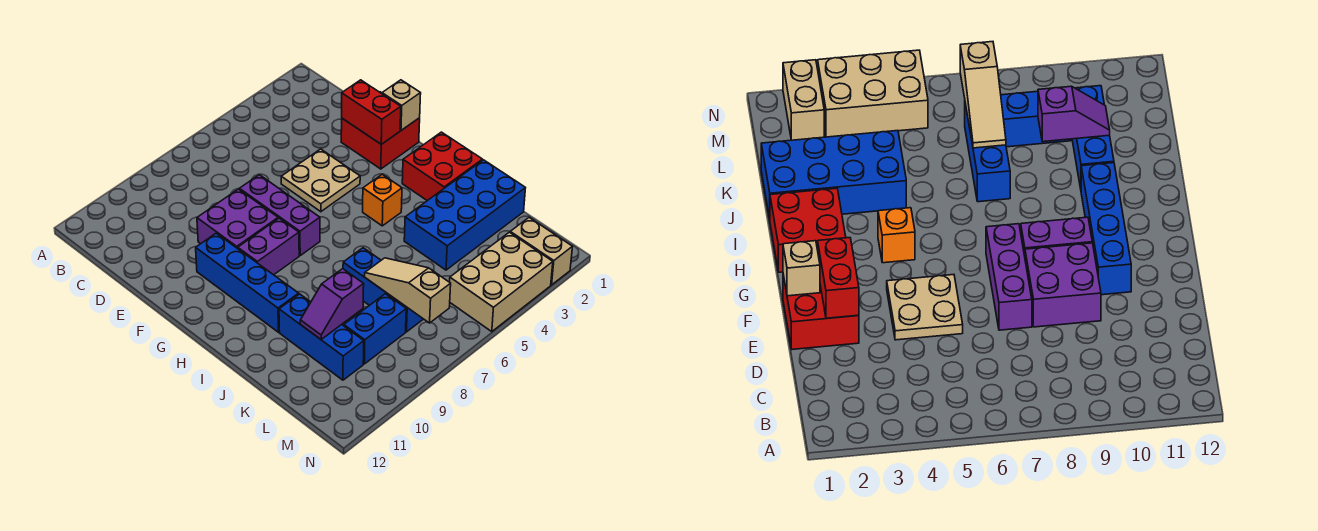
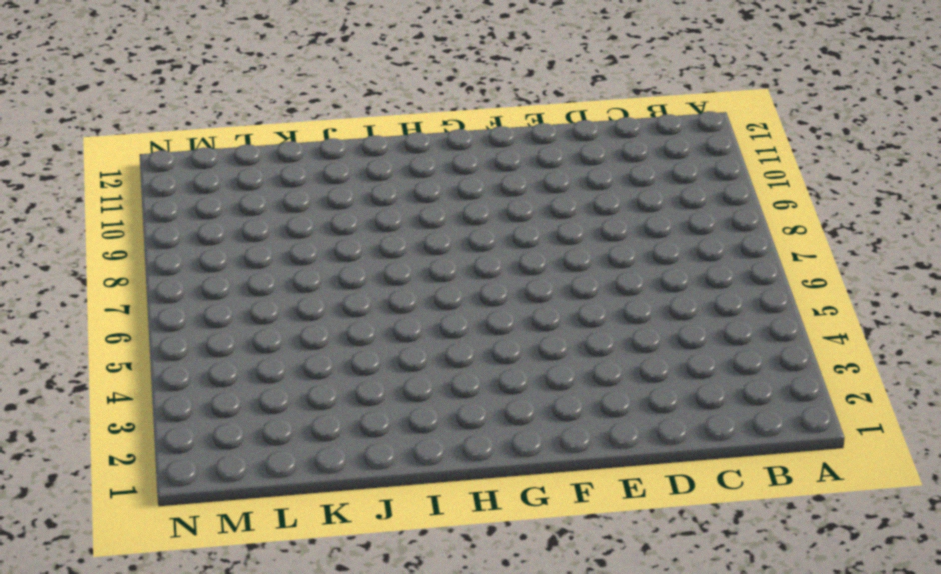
none -> red brick E1:F2 level 1
none -> tan plate E4:F5 level 1
none -> purple brick E7:G7 level 1

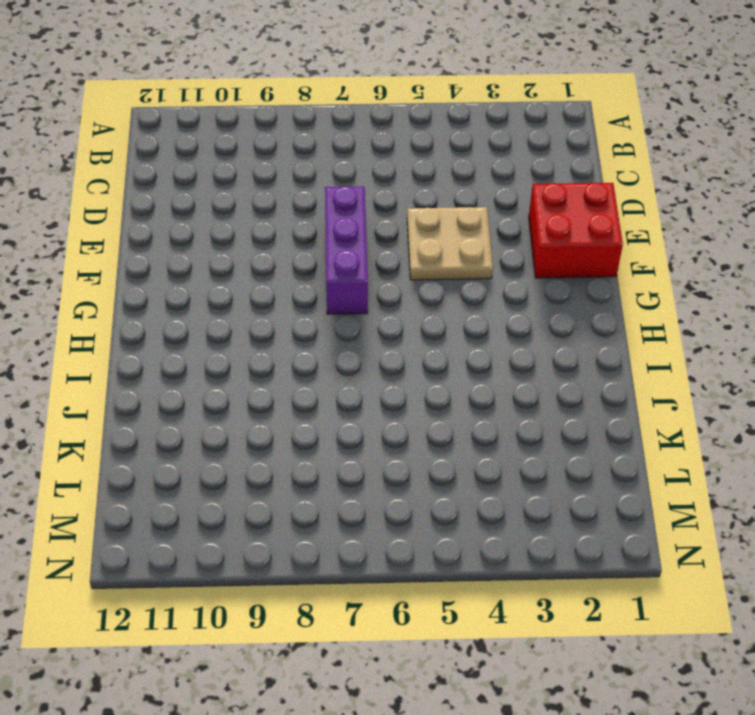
none -> purple brick E8:F9 level 1
none -> blue brick F10:I10 level 1
none -> purple brick G8:G9 level 1

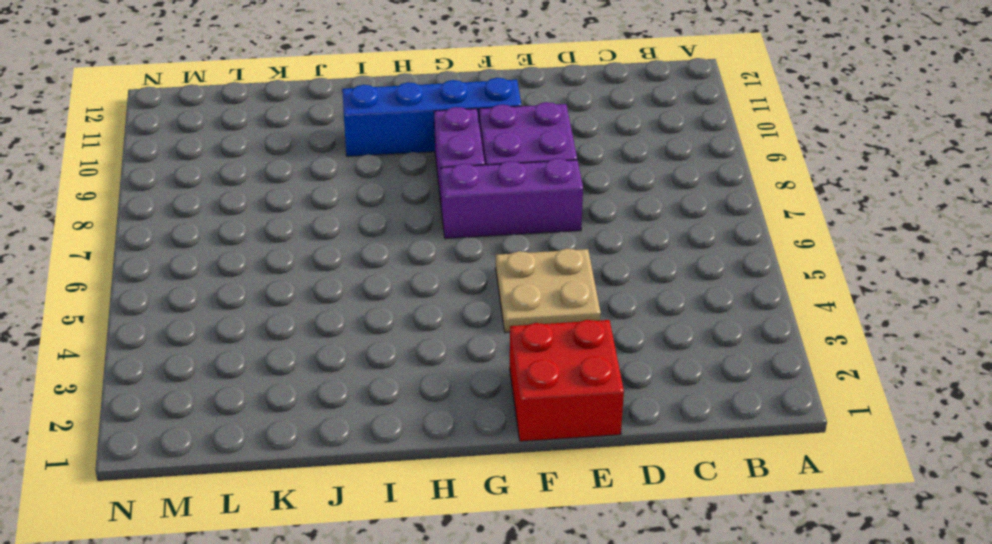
none -> red brick H1:I2 level 1
none -> orange brick H4 level 1
none -> blue brick J1:K4 level 1

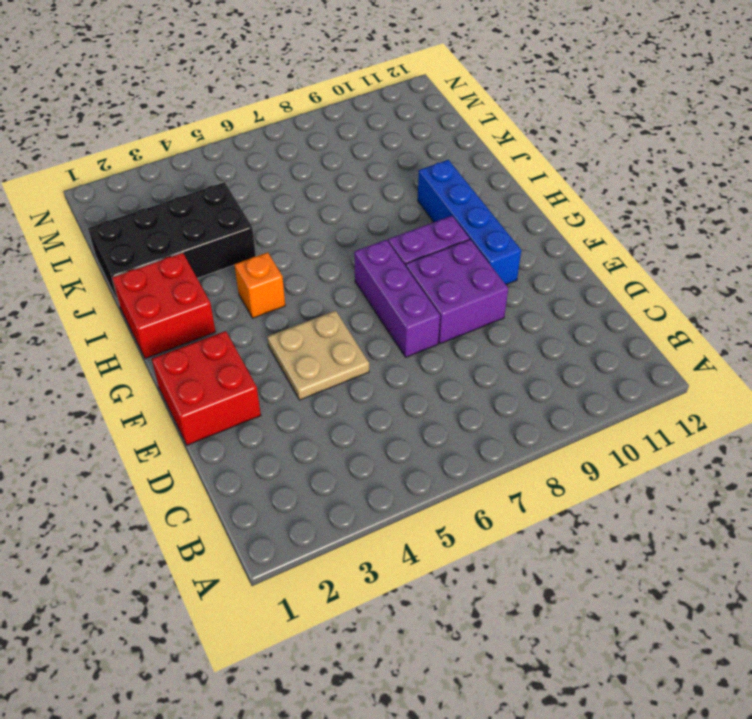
black brick J1:K4 level 1 -> blue brick J1:K4 level 1
none -> blue brick J7:L7 level 1
none -> blue brick J10:L10 level 1
none -> blue brick L8:L9 level 1

